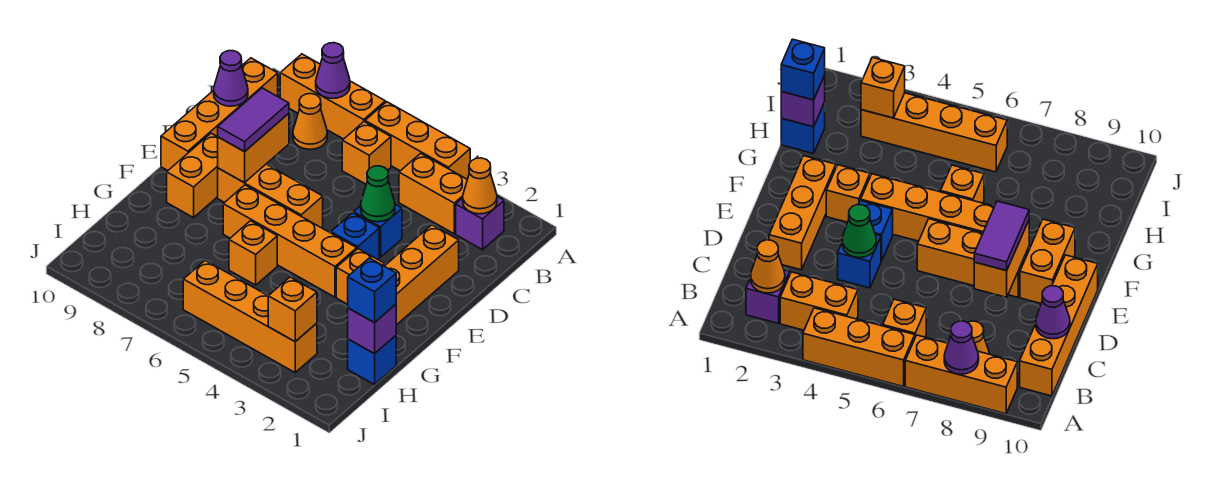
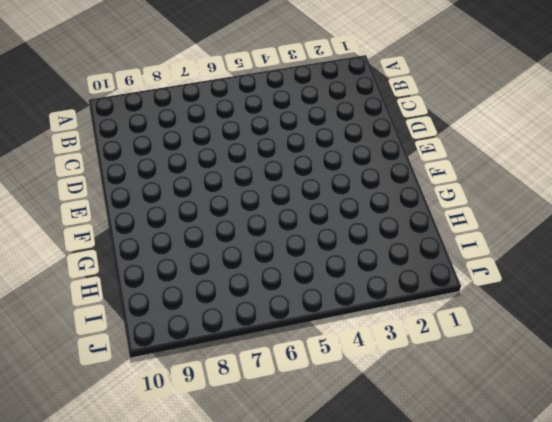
none -> orange brick A4:A6 level 1
none -> orange brick A7:A9 level 1
none -> purple brick B2 level 1

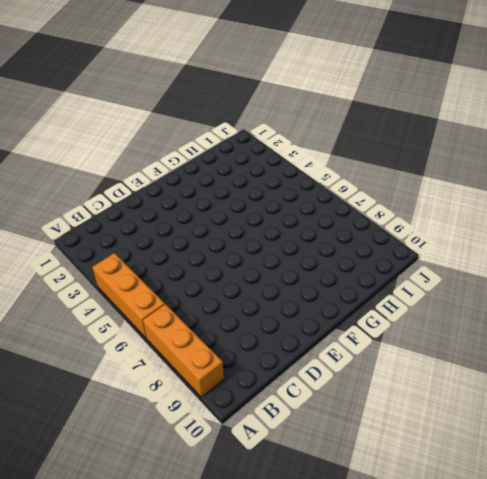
none -> purple brick B2 level 1
none -> orange brick B3:B4 level 1
none -> orange brick B6 level 1

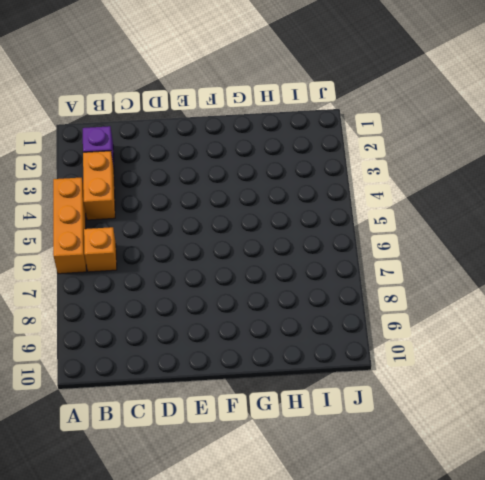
none -> orange brick A7:A9 level 1
none -> orange cone B8 level 1
none -> orange brick B10:E10 level 1

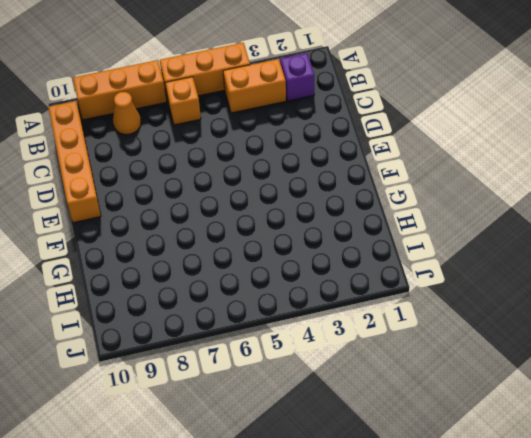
none -> orange brick D2:F2 level 1
none -> blue brick D4 level 1
none -> blue brick E4 level 1

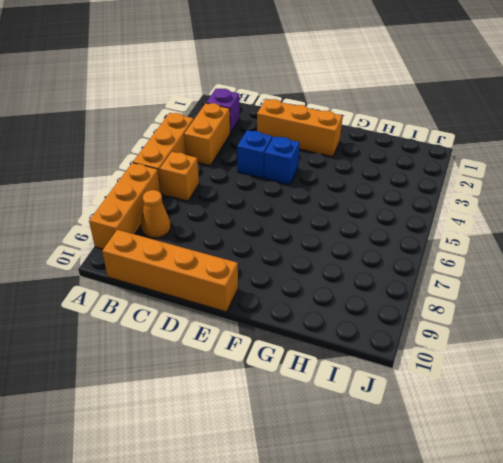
none -> orange brick E6:E8 level 1
none -> orange brick E9:F9 level 1
none -> orange brick F3 level 1

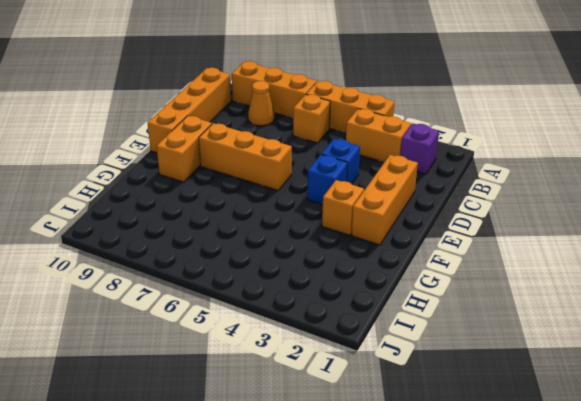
none -> orange brick F4:F7 level 1
none -> orange brick G6 level 1
none -> blue brick H1 level 1

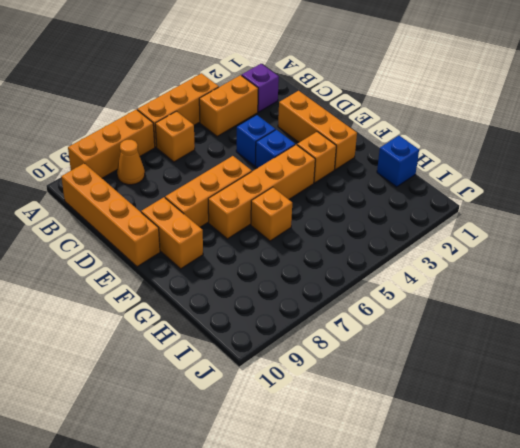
none -> orange brick I3:I6 level 1
none -> purple cone A8 level 2
none -> orange cone B2 level 2

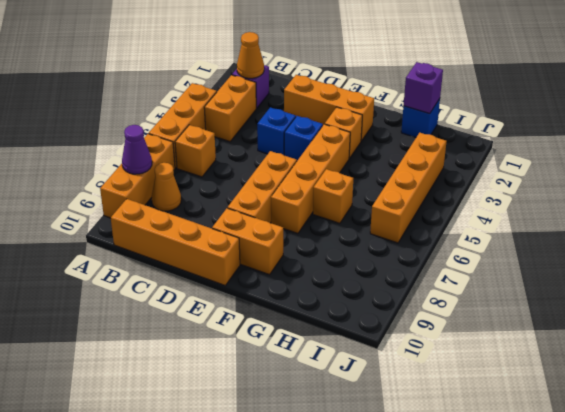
none -> purple cone C10 level 2
none -> green cone D4 level 2
none -> orange brick D8:E8 level 2

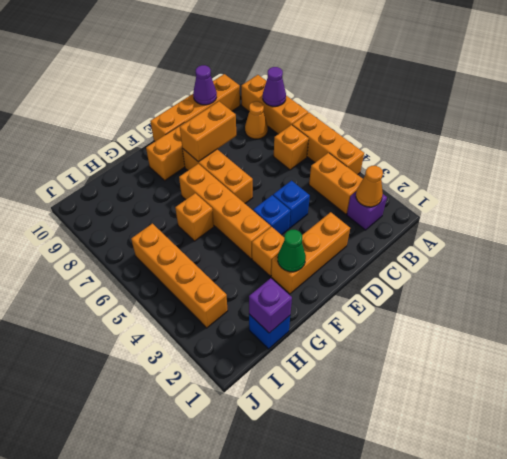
green cone F2 level 2 -> green cone D4 level 2
none -> orange brick I3 level 2
none -> purple tile D8:E8 level 3
none -> blue brick H1 level 3

